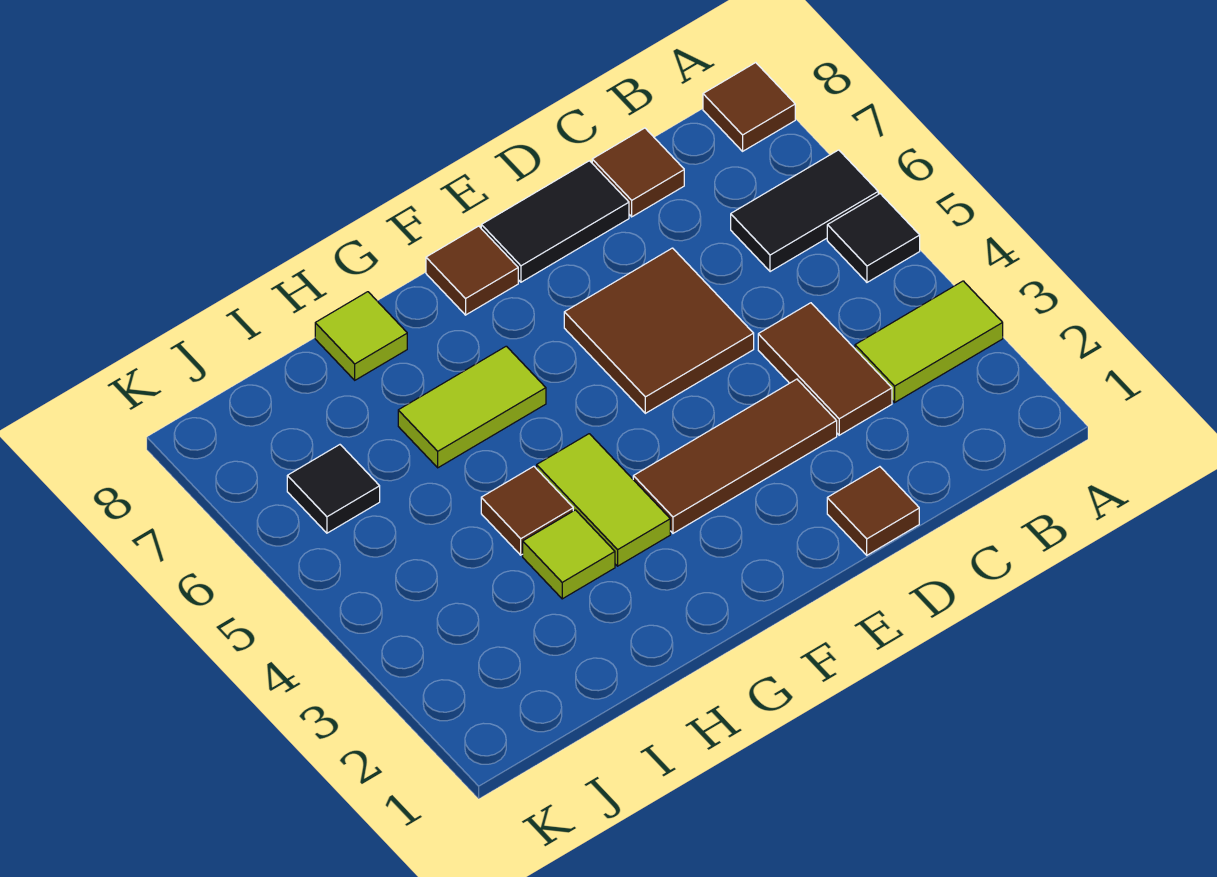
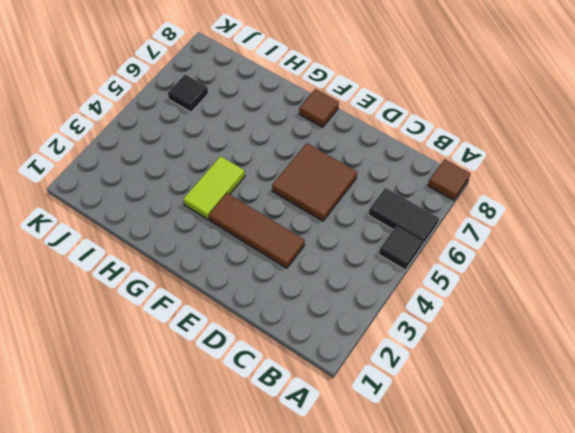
none -> lime tile A3:B3 level 1
none -> brown tile C3:C4 level 1
none -> brown tile C8 level 1

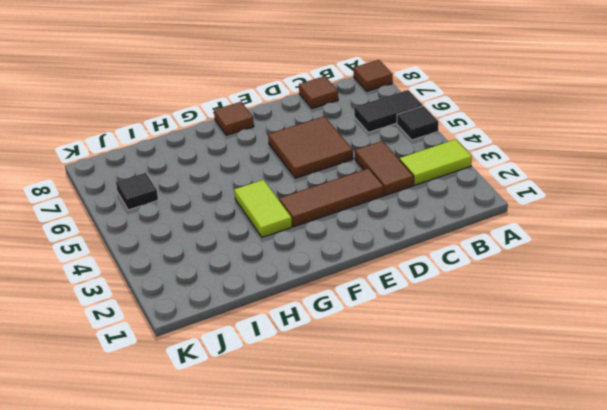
none -> brown tile D1 level 1
none -> black tile D8:E8 level 1
none -> lime tile G6:H6 level 1

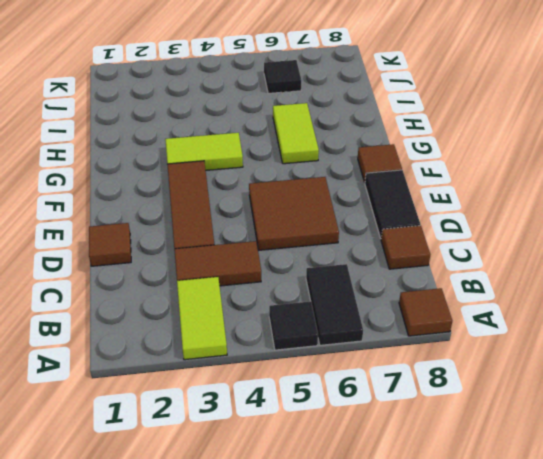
none -> lime tile H3 level 1
none -> brown tile H4 level 1
none -> lime tile H8 level 1

